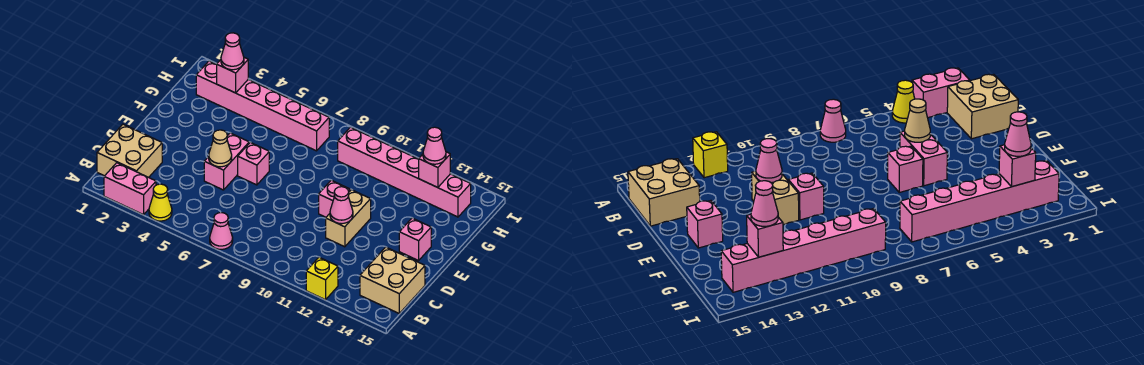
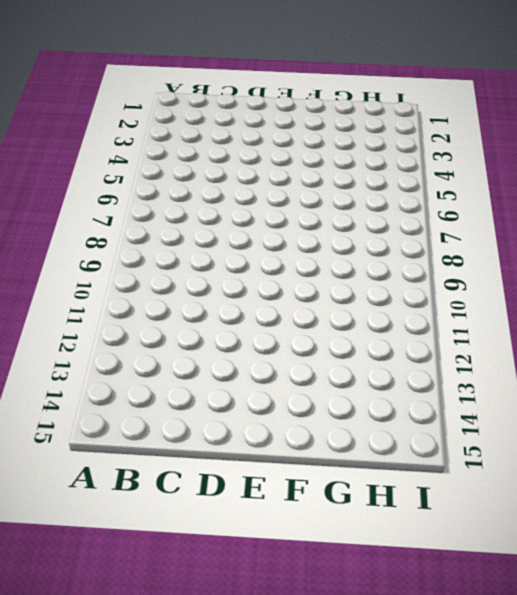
none -> pink brick A2:A3 level 1
none -> yellow cone A4 level 1
none -> pink cone A7 level 1

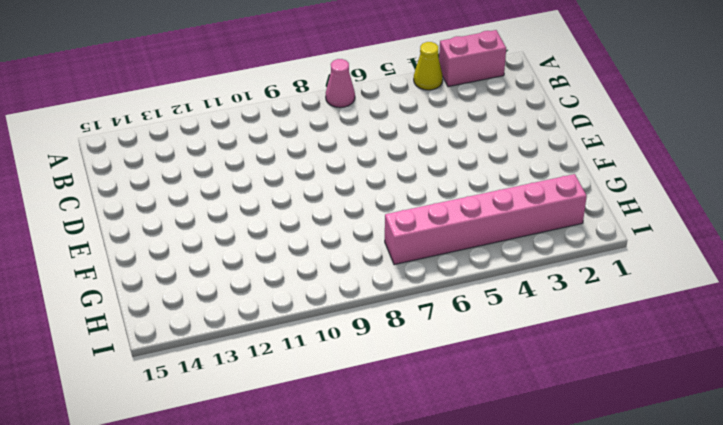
none -> yellow brick A12 level 1
none -> tan brick B1:C2 level 1
none -> tan brick B14:C15 level 1

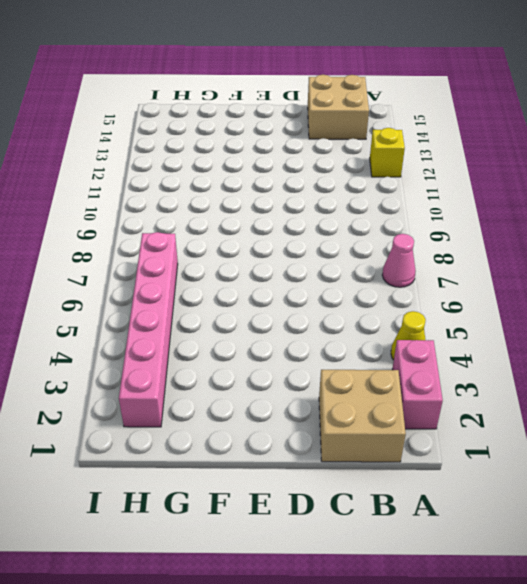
none -> pink brick D5:E5 level 1
none -> tan brick D11:E11 level 1
none -> pink brick E6 level 1

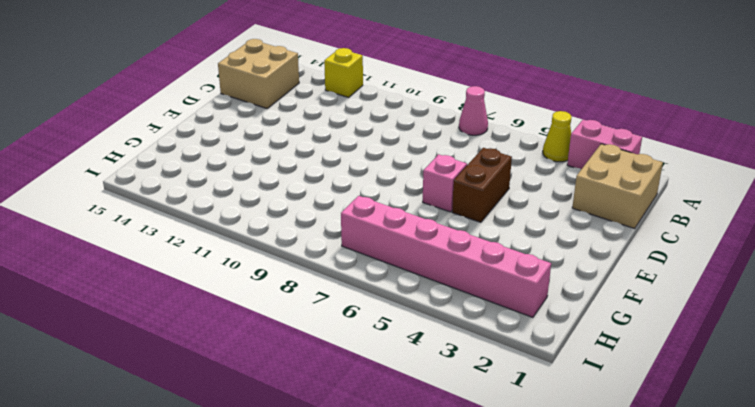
brown brick D5:E5 level 1 -> pink brick D5:E5 level 1
none -> tan brick D11:E11 level 1
none -> pink brick E10 level 1
none -> pink brick E14 level 1

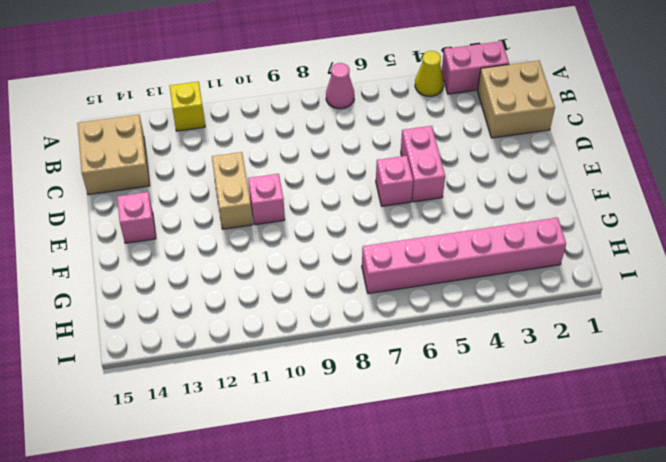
none -> pink brick H9:H14 level 1
none -> tan cone D5 level 2
none -> pink cone D11 level 2

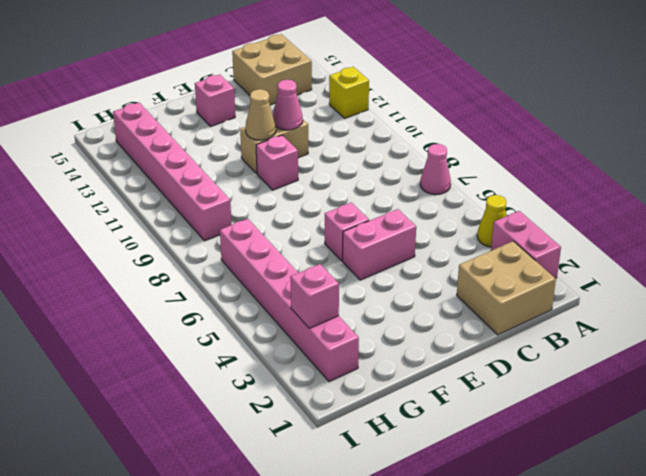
tan cone E11 level 2 -> tan cone D5 level 2
none -> pink brick H13 level 2
none -> pink cone H3 level 3
none -> pink cone H13 level 3

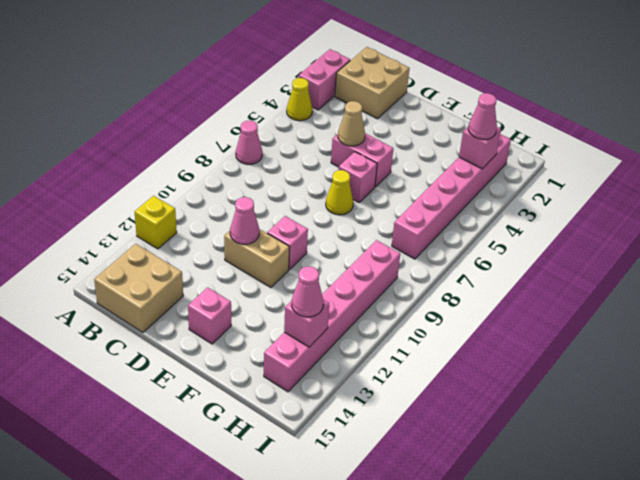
yellow cone E7 level 1 -> none

